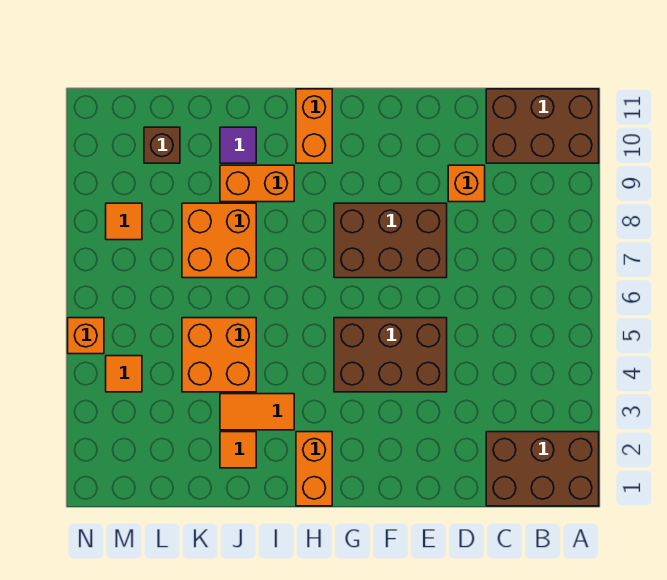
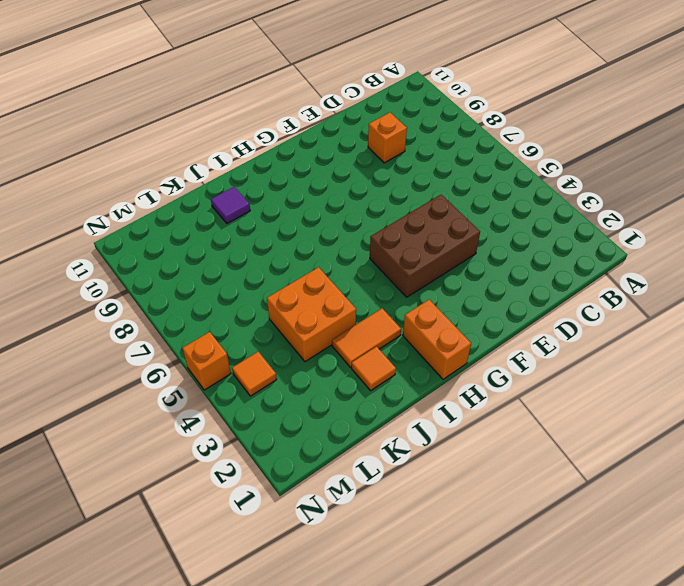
none -> brown brick A1:C2 level 1
none -> brown brick A10:C11 level 1
none -> brown brick E7:G8 level 1

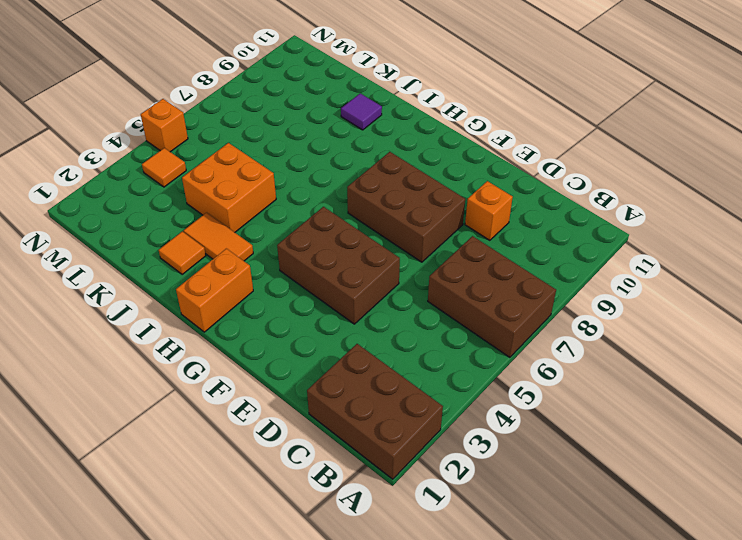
brown brick A6:C7 level 1 -> brown brick A10:C11 level 1
none -> orange brick H10:H11 level 1
none -> orange brick I9:J9 level 1
none -> orange brick J7:K8 level 1

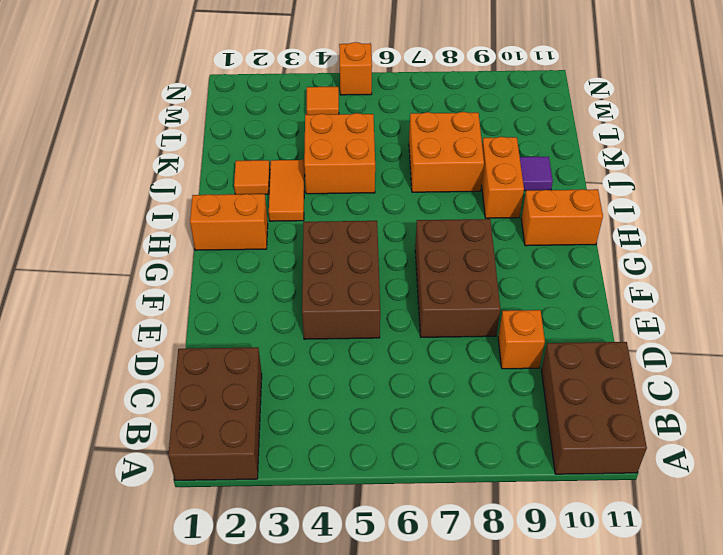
none -> brown brick L10 level 1
none -> orange tile M8 level 1

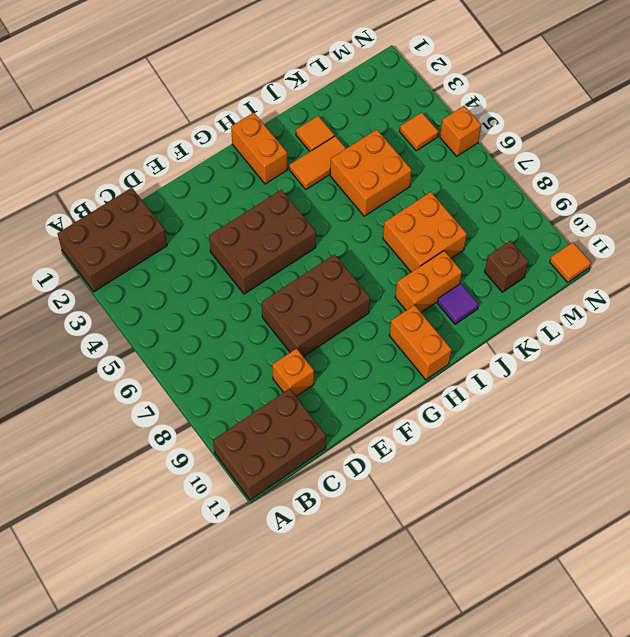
orange tile N11 level 1 -> orange tile M8 level 1

